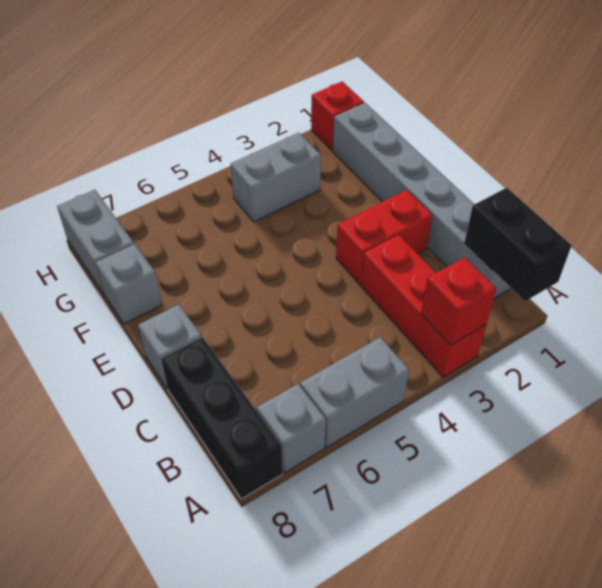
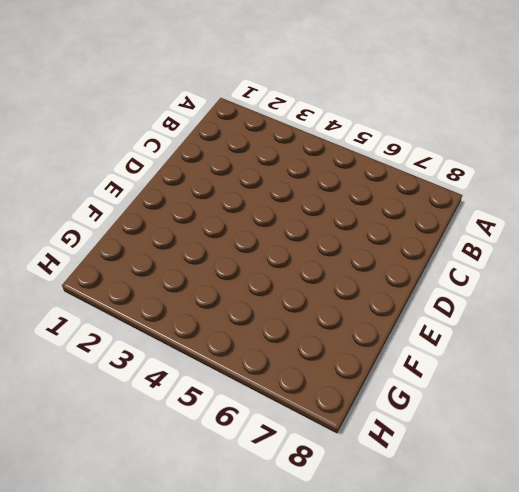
none -> red brick A3:C3 level 1
none -> grey brick A5:A6 level 1
none -> grey brick A7 level 1

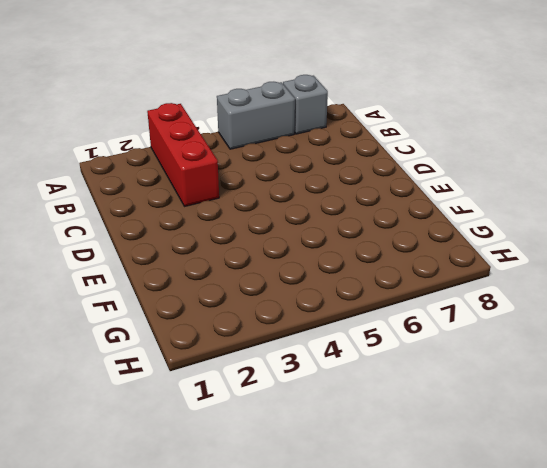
none -> black brick A8:C8 level 1
none -> grey brick B1:G1 level 1
none -> red brick D2:D3 level 1

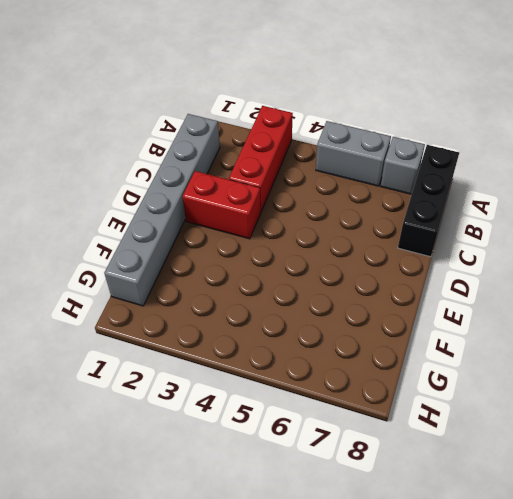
none -> grey brick D8 level 1
none -> grey brick F8 level 1
none -> grey brick G3:G4 level 1

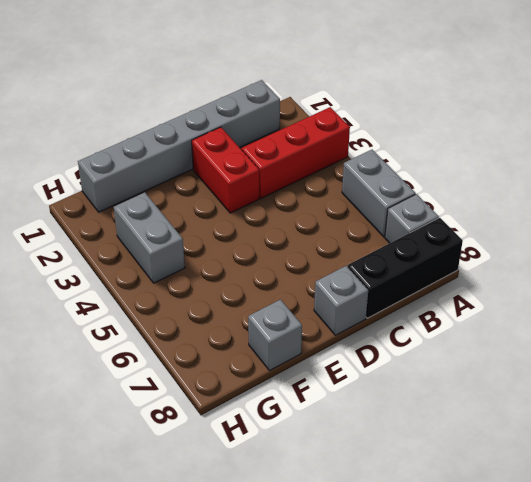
none -> grey brick G8:H8 level 1
none -> red brick H1 level 1
none -> black brick A1:B1 level 2

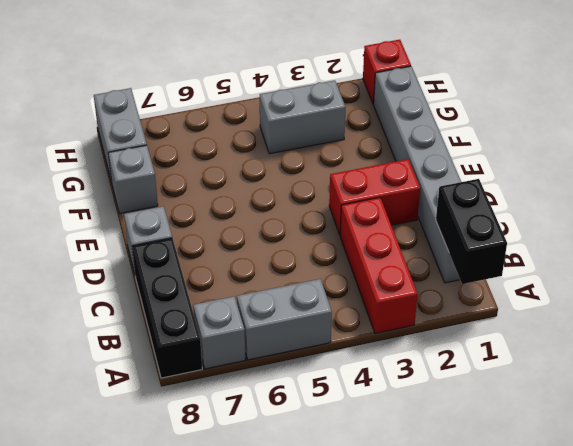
none -> red brick A3 level 2

